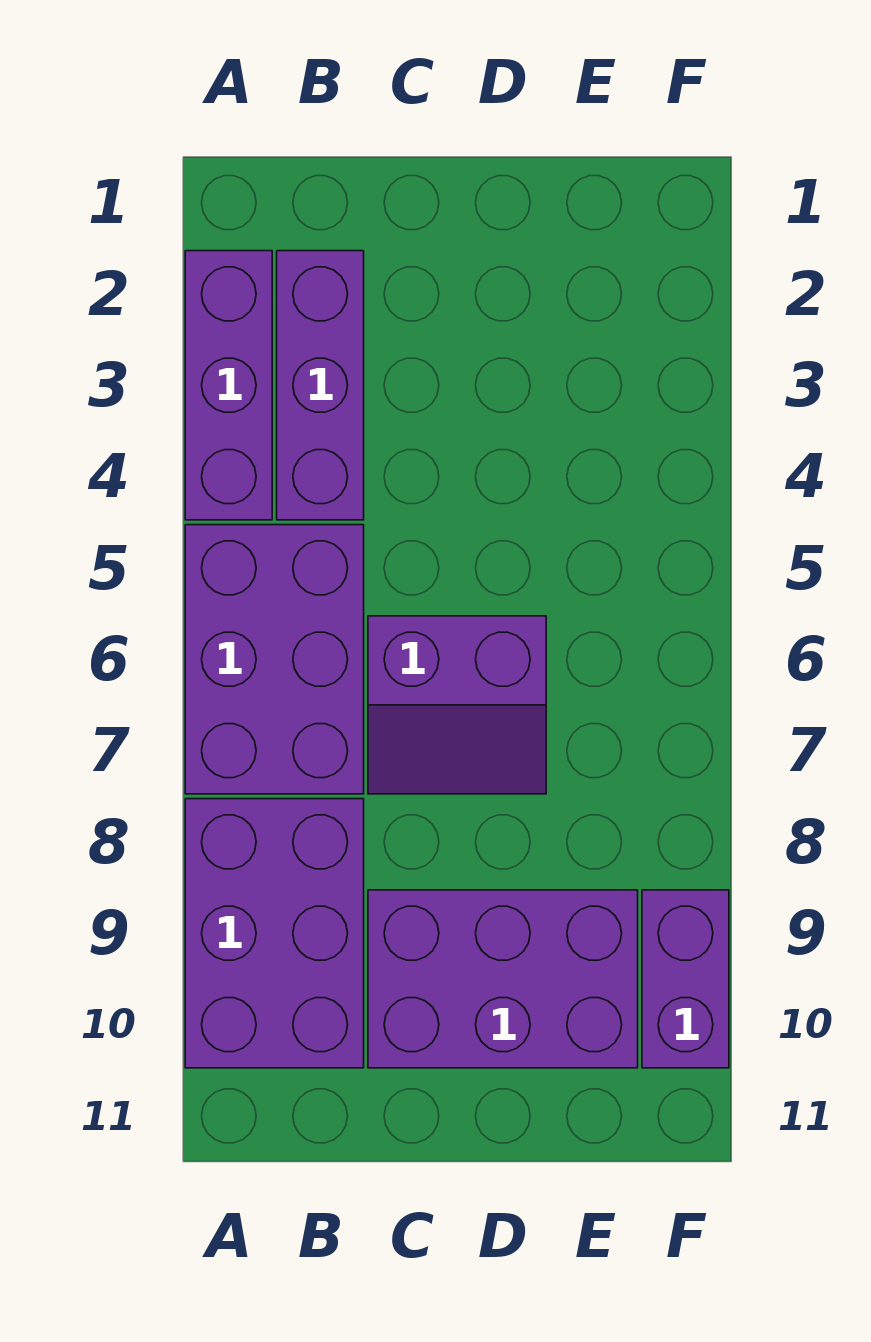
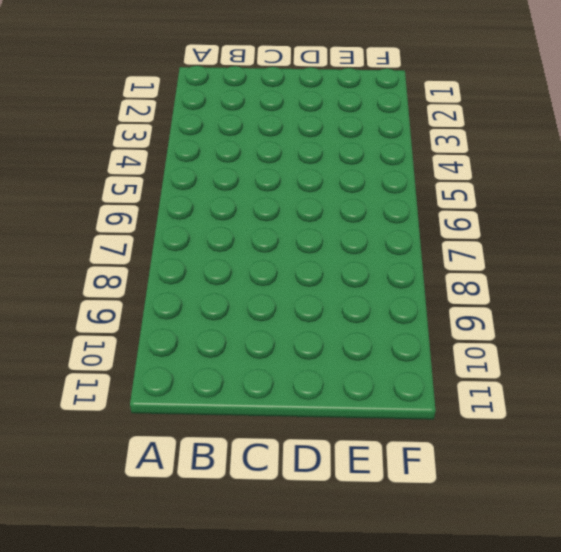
none -> purple brick A2:A4 level 1
none -> purple brick A5:B7 level 1

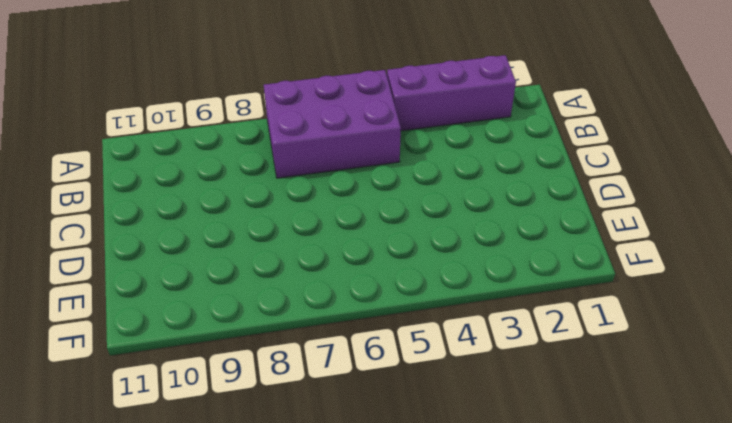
none -> purple brick A8:B10 level 1
none -> purple brick B2:B4 level 1

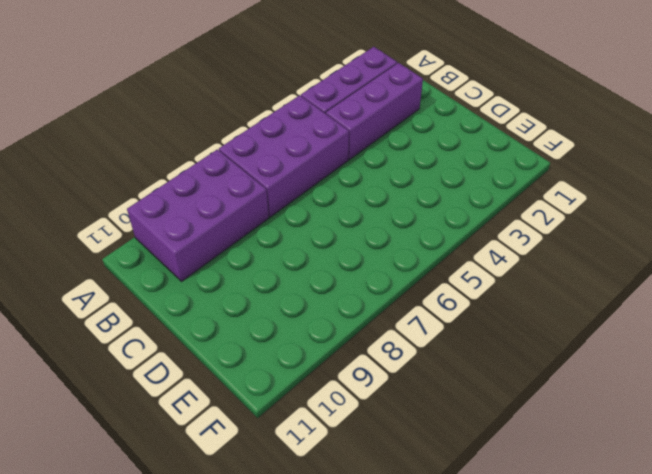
none -> purple slope C6:D7 level 1 top 6
none -> purple brick C9:E10 level 1

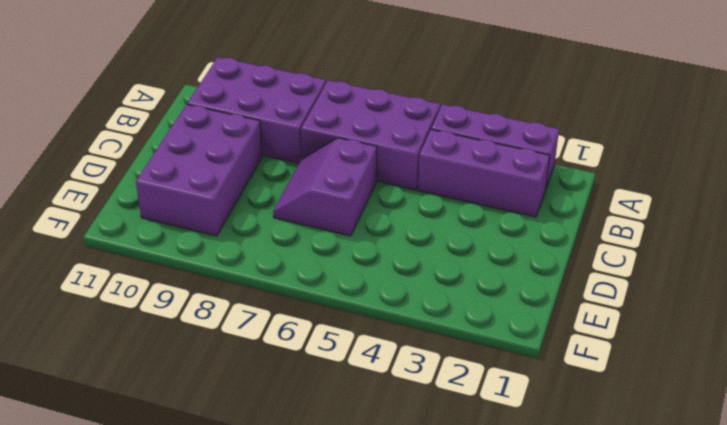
none -> purple brick F9:F10 level 1

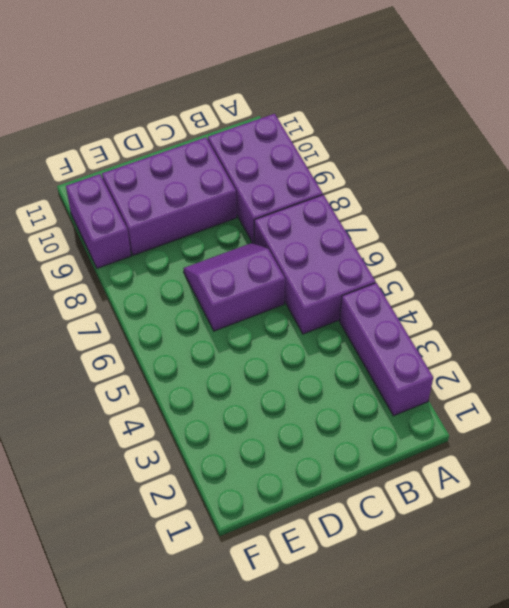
none -> purple brick B2:B4 level 1

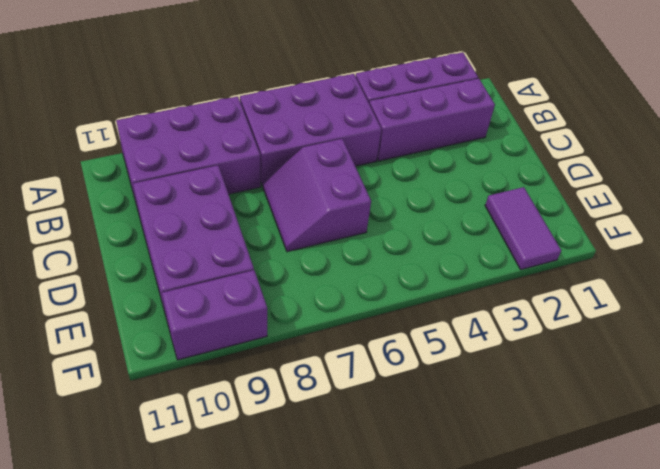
purple tile E2:F2 level 1 -> none

